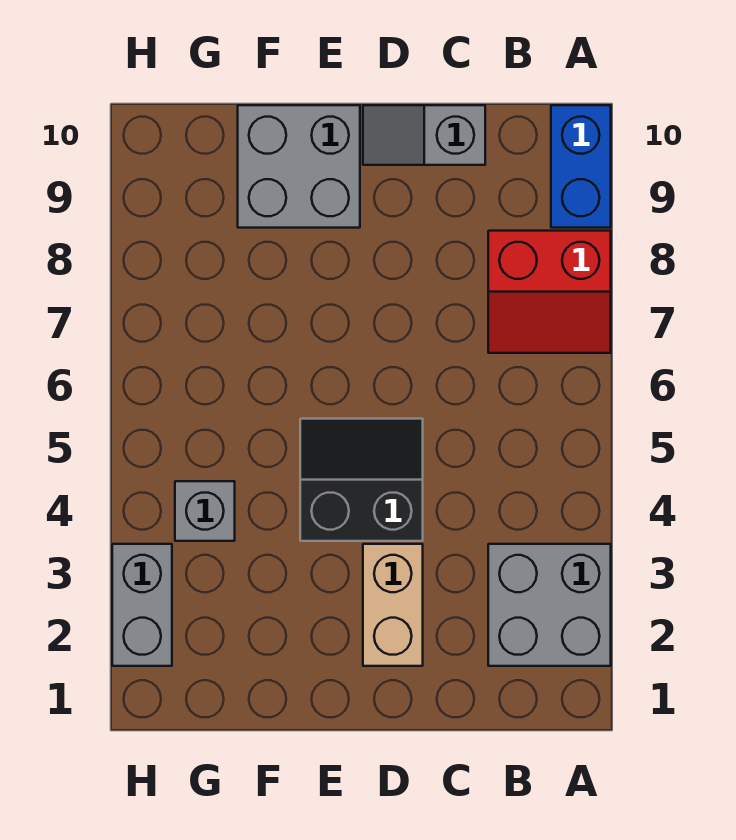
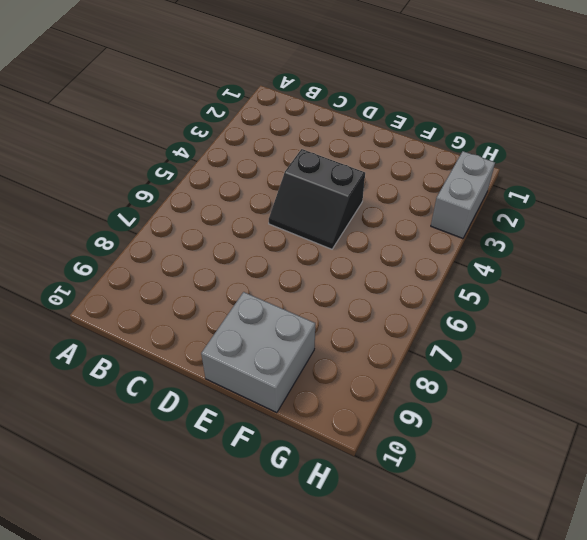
none -> grey brick A2:B3 level 1
none -> red slope A7:B8 level 1 top 8

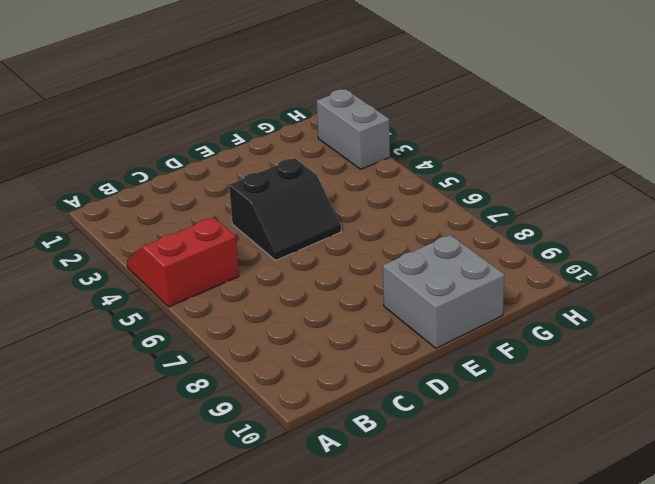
red slope A4:B5 level 1 top 5 -> red slope A7:B8 level 1 top 8
none -> grey brick A2:B3 level 1
none -> blue brick A9:A10 level 1

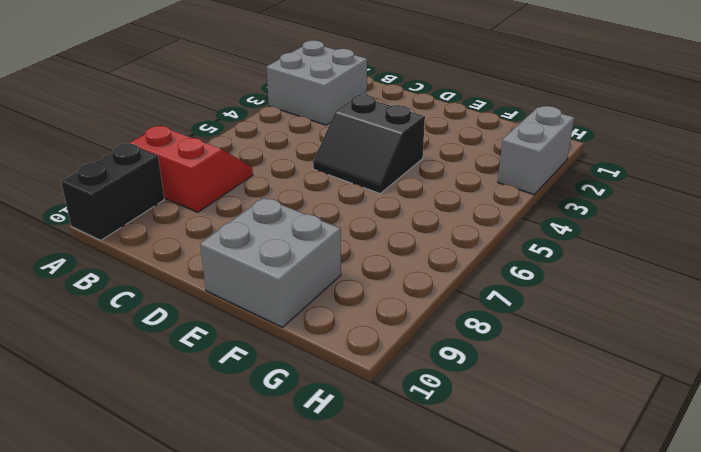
black brick A9:A10 level 1 -> blue brick A9:A10 level 1
none -> grey slope C10:D10 level 1 top C
none -> tan brick D2:D3 level 1

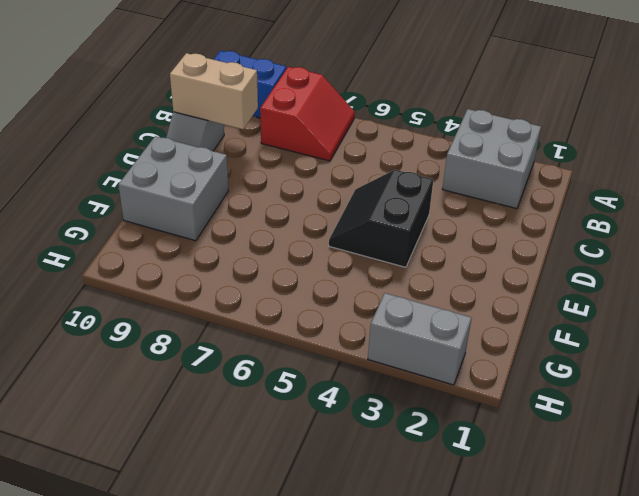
tan brick C9:C10 level 2 -> tan brick D2:D3 level 1
none -> grey brick G4 level 1

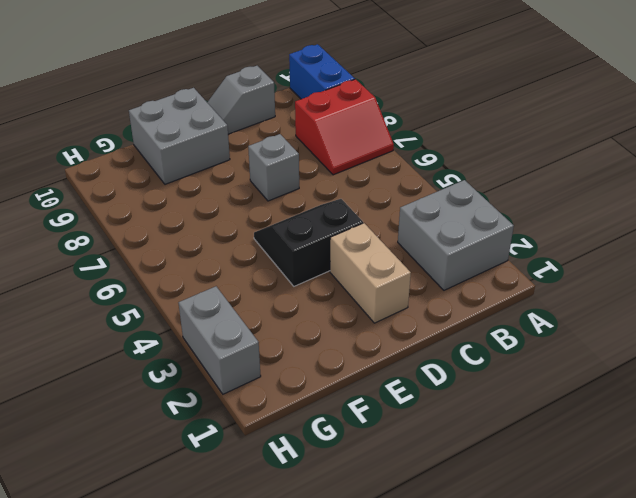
grey brick D7 level 1 -> grey brick G4 level 1

